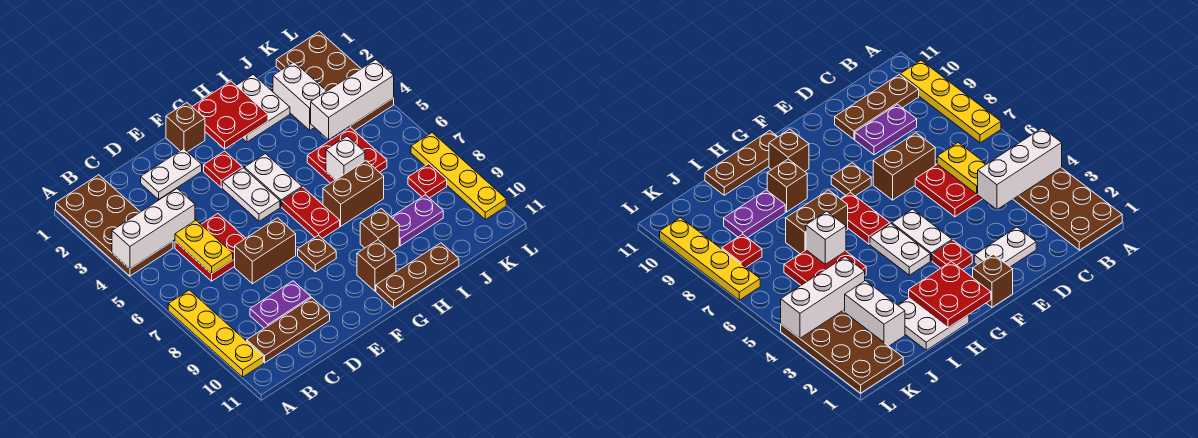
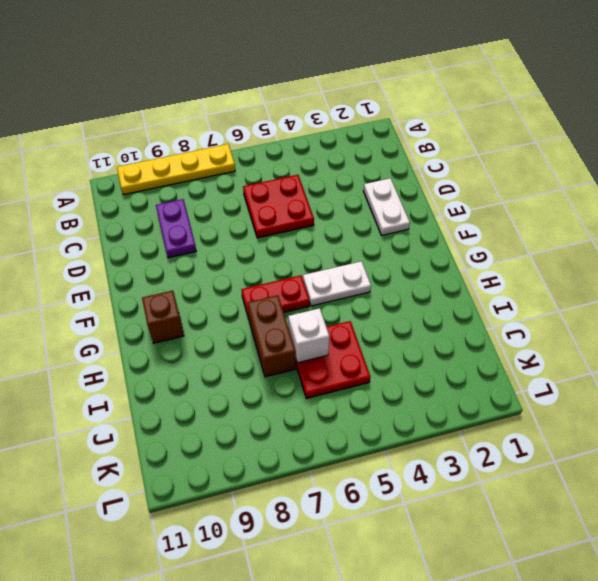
none -> brown plate A1:B4 level 1
none -> brown plate B10:D10 level 1
none -> brown brick D7:E7 level 1

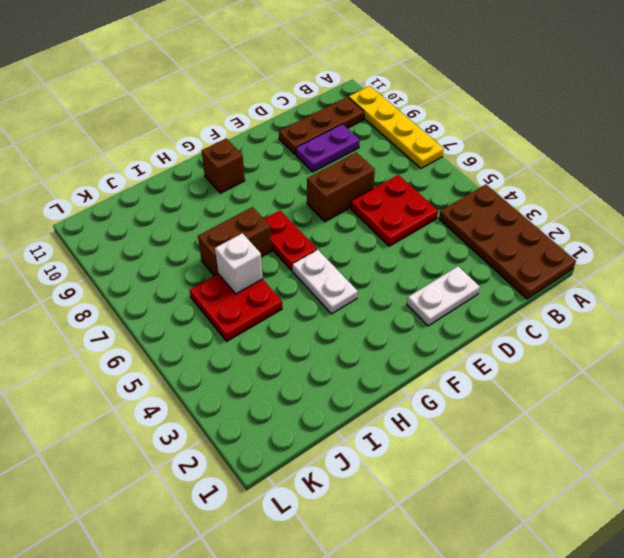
none -> brown brick F1 level 1
none -> red plate F3 level 1
none -> white plate F4:F5 level 1

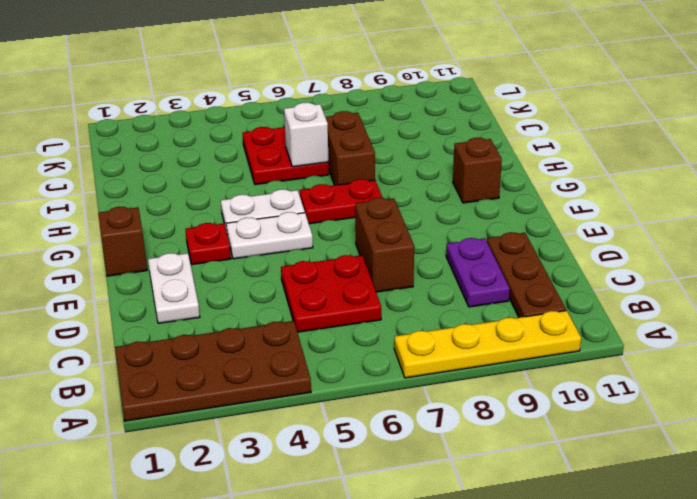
none -> brown plate F8 level 1
none -> brown plate G11:I11 level 1
none -> white plate H1:I2 level 1

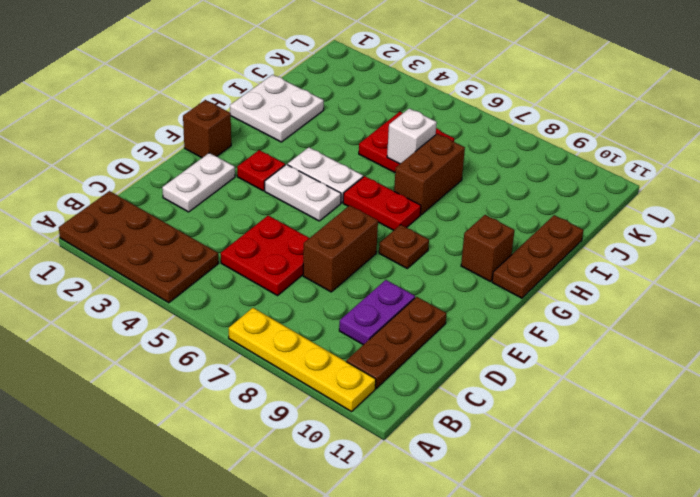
none -> brown brick H9 level 1
none -> purple plate I9:J9 level 1
none -> white brick J2:J3 level 1

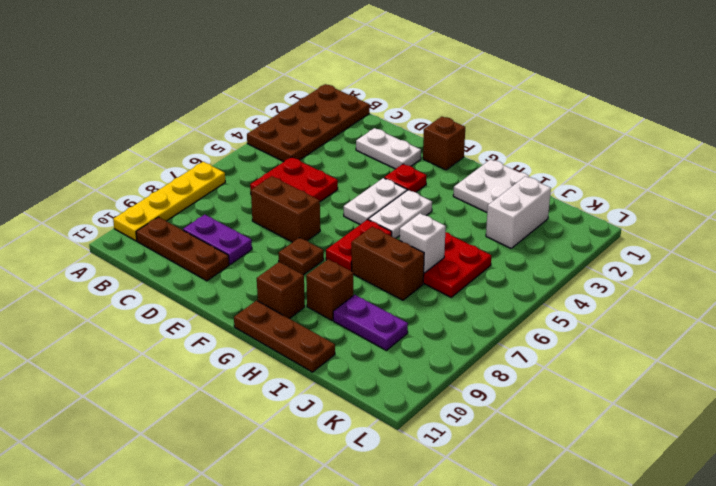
none -> brown plate K1:L4 level 1
none -> red plate K8 level 1
none -> yellow plate L7:L10 level 1

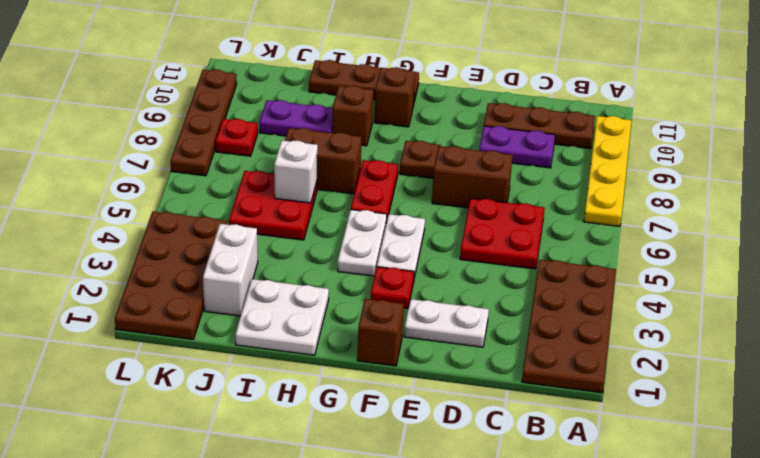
brown plate L7:L10 level 1 -> yellow plate L7:L10 level 1
none -> white brick A4:C4 level 2
none -> yellow plate C5:C6 level 2
none -> red plate G1:H2 level 2

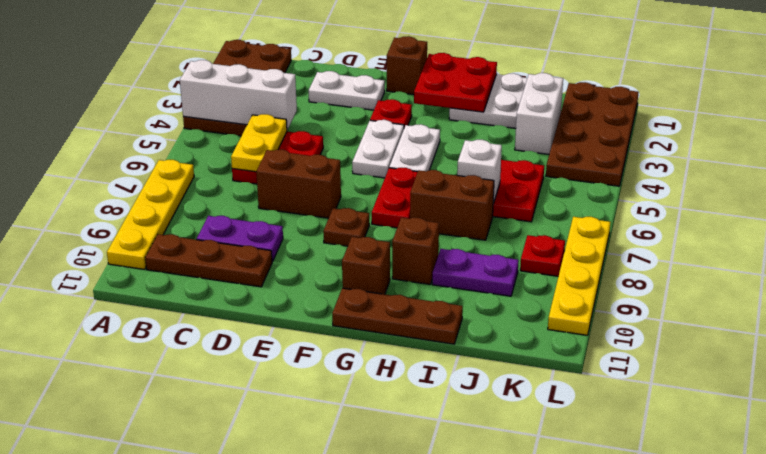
none -> white brick J4:L4 level 2

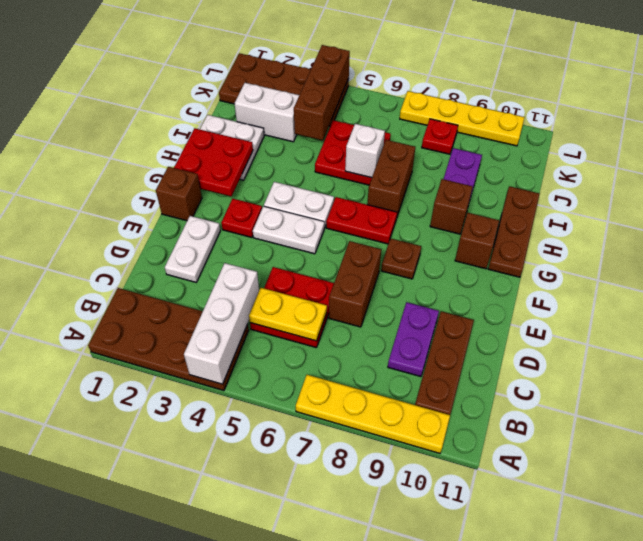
brown brick J4:L4 level 2 -> white brick J4:L4 level 2

